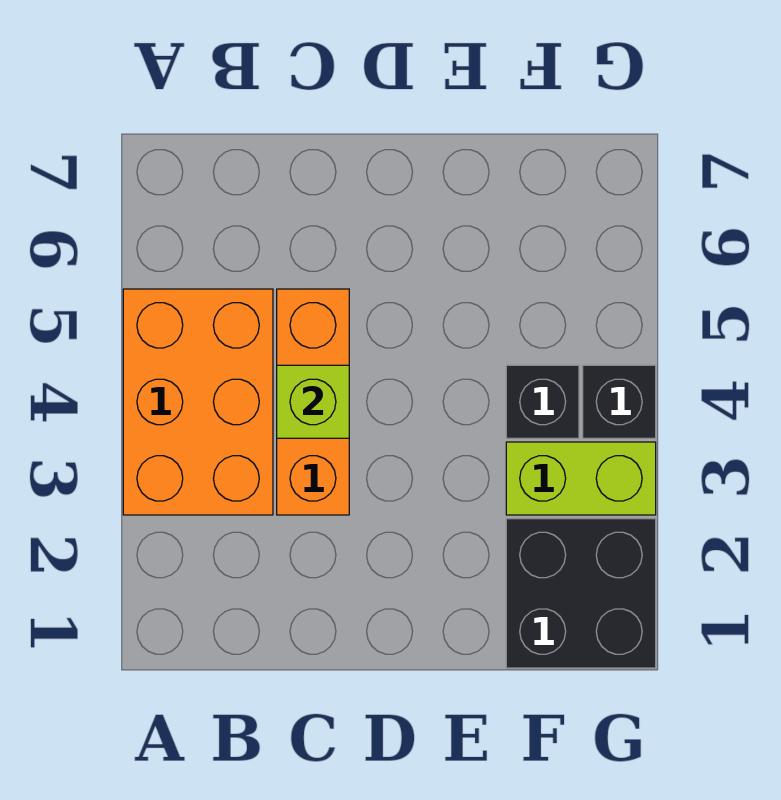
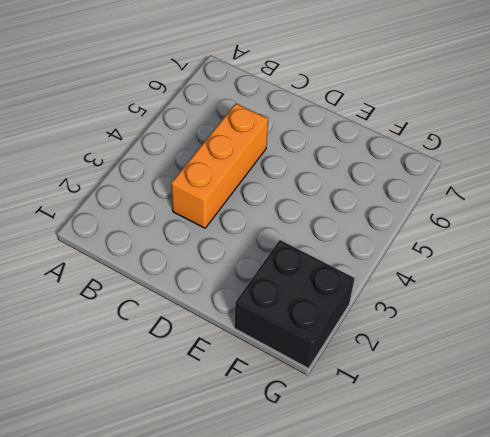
none -> orange brick A3:B5 level 1
none -> lime brick F3:G3 level 1

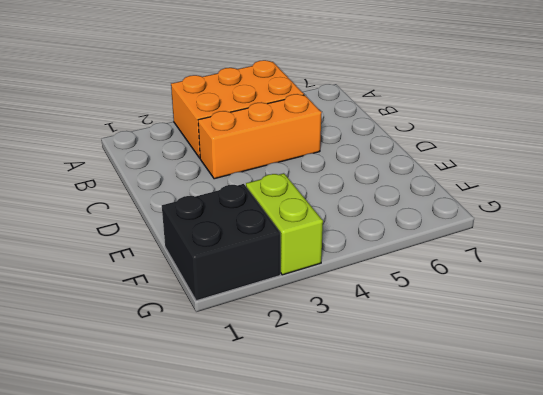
none -> black brick F4 level 1
none -> black brick G4 level 1

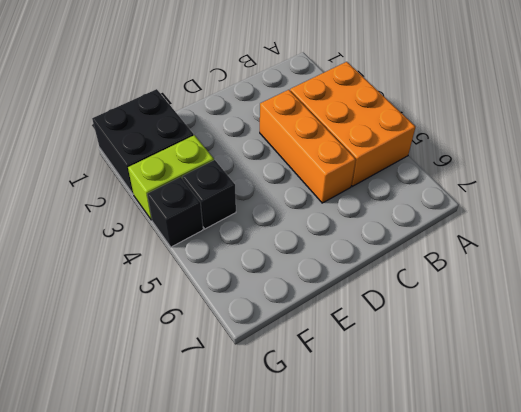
none -> lime brick C4 level 2

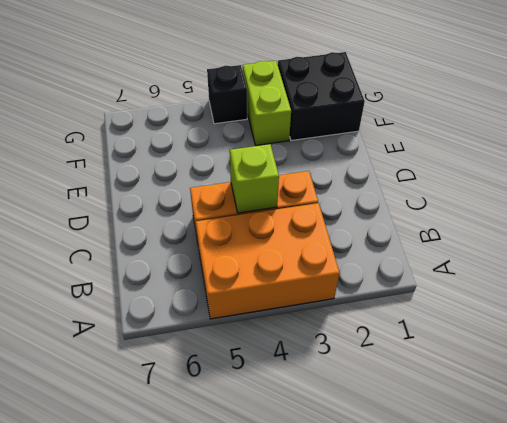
none -> black brick F4 level 1

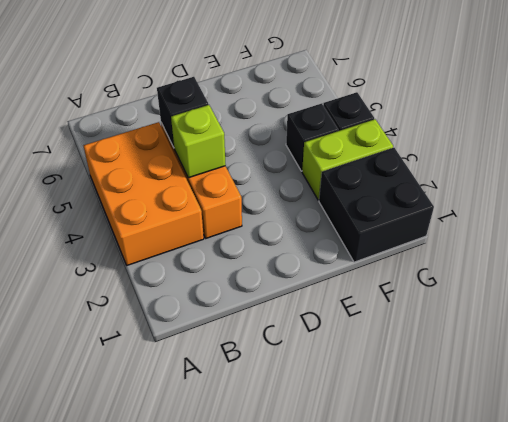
black brick C5 level 2 -> none

